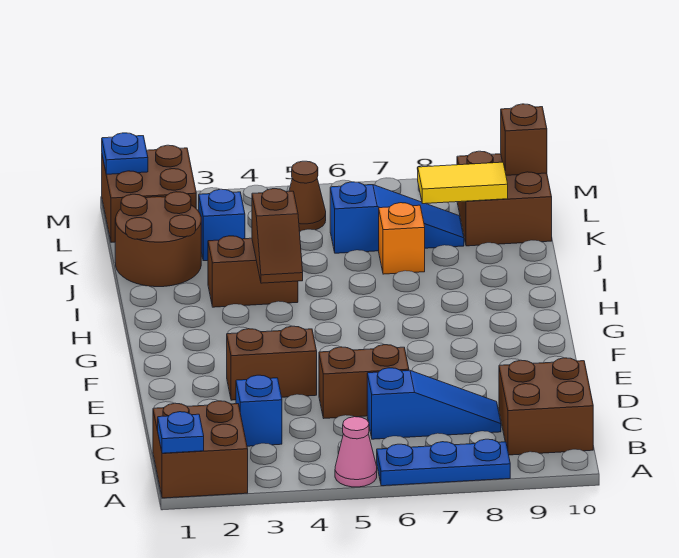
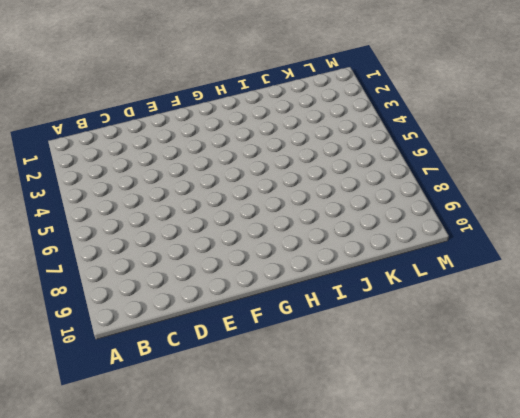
none -> brown brick A1:B2 level 1
none -> pink cone A5 level 1
none -> blue plate A6:A8 level 1

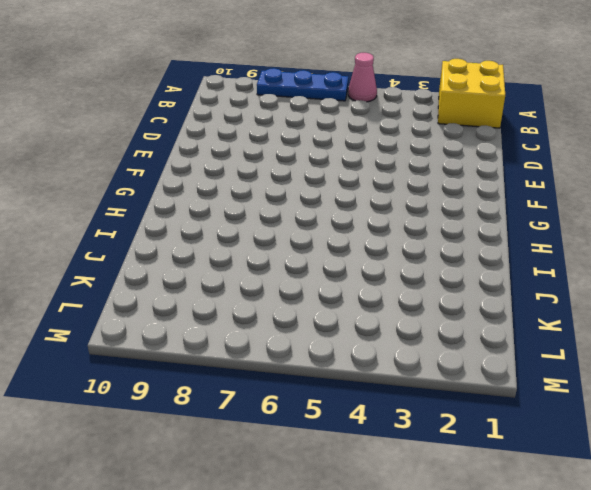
yellow brick A1:B2 level 1 -> brown brick A1:B2 level 1
none -> brown brick B9:C10 level 1
none -> blue brick C3 level 1
none -> blue slope C6:C8 level 1 top 6

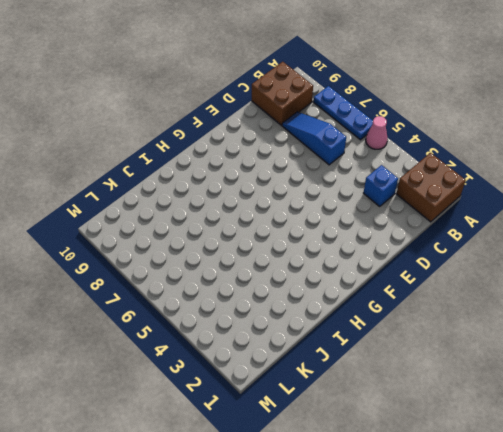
none -> brown brick D5:D6 level 1
none -> brown brick E3:E4 level 1
none -> brown brick I3:I4 level 1

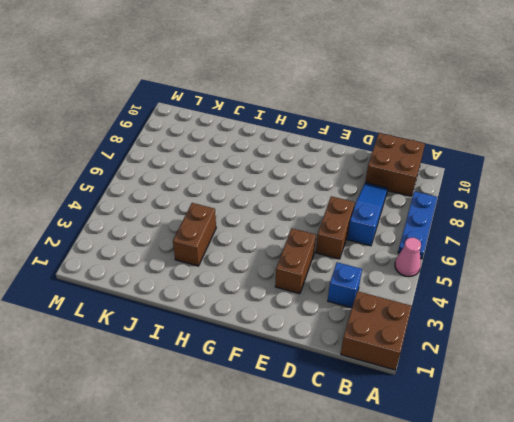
none -> brown round brick J1:K2 level 1
none -> orange brick J7 level 1
none -> blue brick K3 level 1

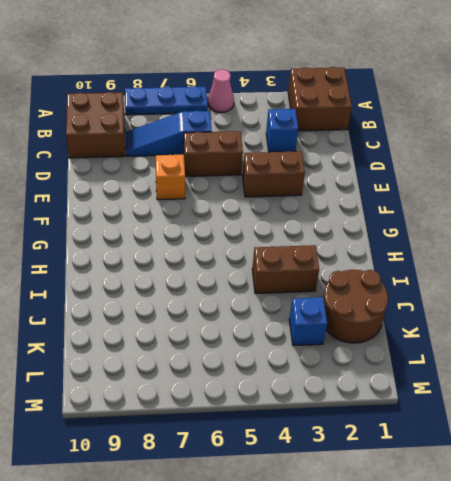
orange brick E7 level 1 -> orange brick J7 level 1
none -> blue slope K6:K8 level 1 top 6
none -> brown brick K9:L10 level 1
none -> brown brick L1:M2 level 1

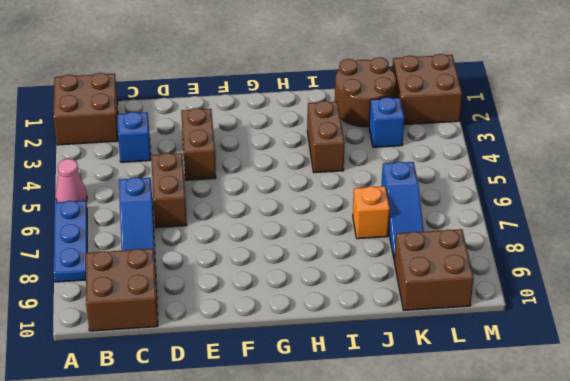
none -> brown cone L5 level 1
none -> blue plate A1 level 2
none -> brown slope H4:I4 level 2 top I

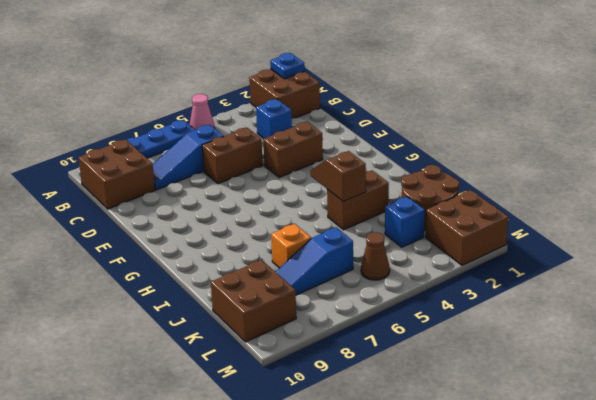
none -> yellow tile K8:K9 level 2
none -> brown brick L10 level 2
none -> blue plate M1 level 2

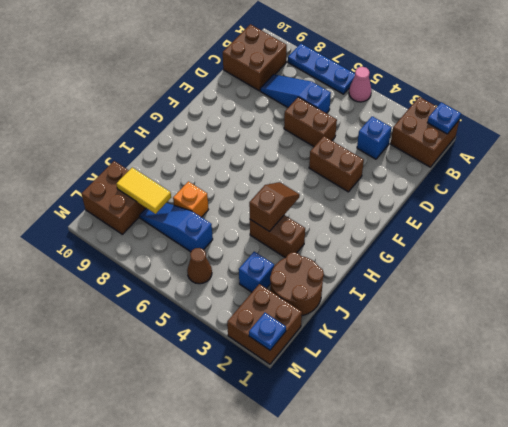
none -> brown brick L10 level 2

